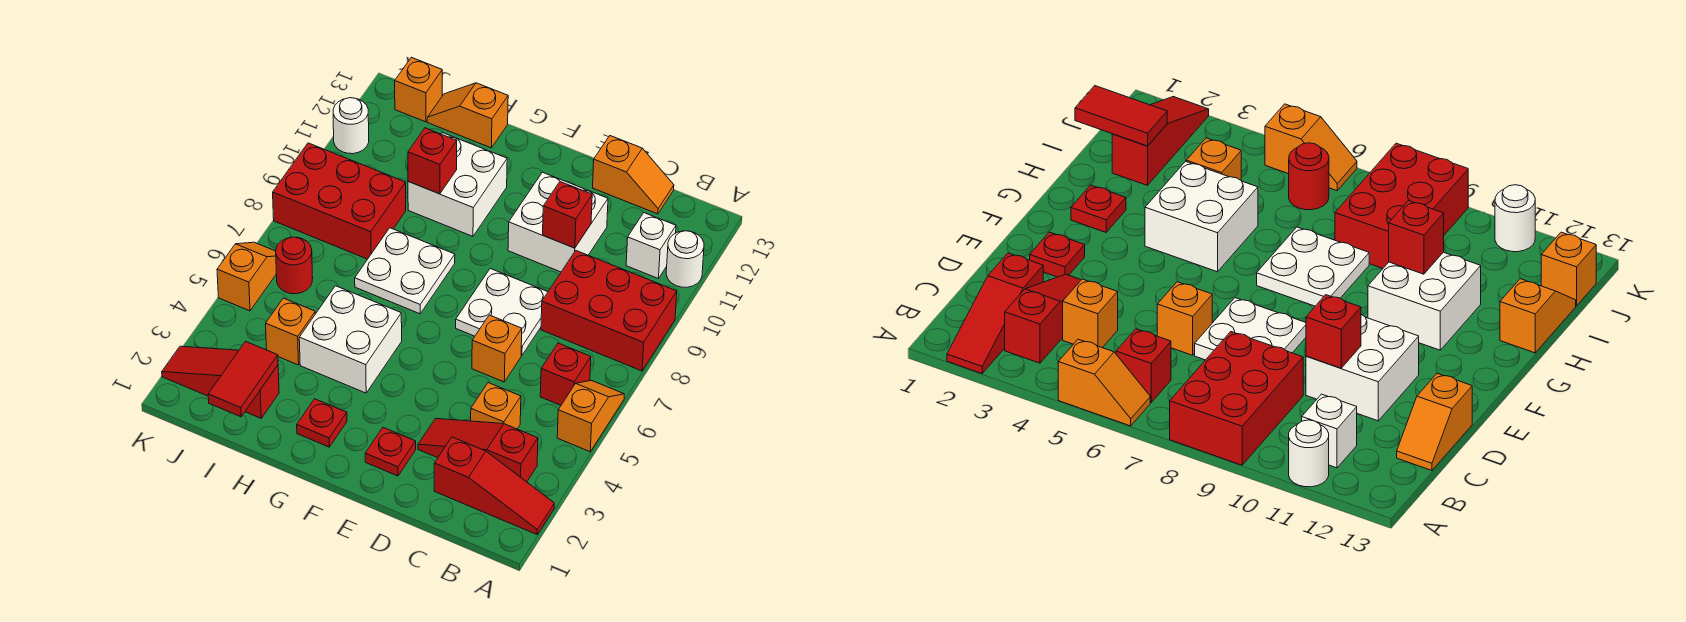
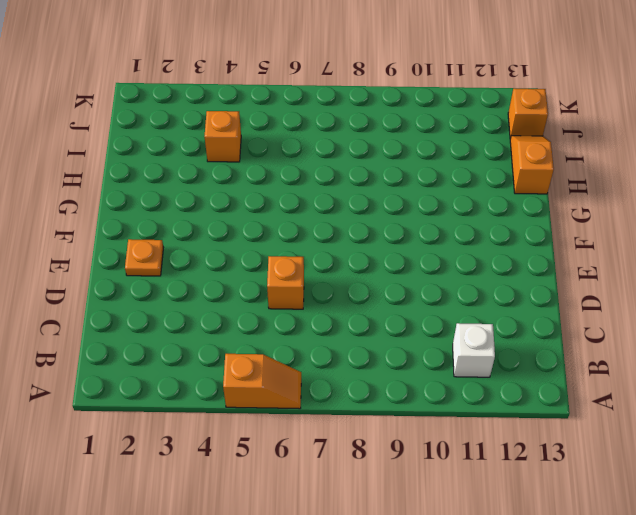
orange plate E2 level 1 -> red plate E2 level 1
none -> red slope A2:C2 level 1 top C
none -> red brick A8:C9 level 1
none -> white round brick A11 level 1

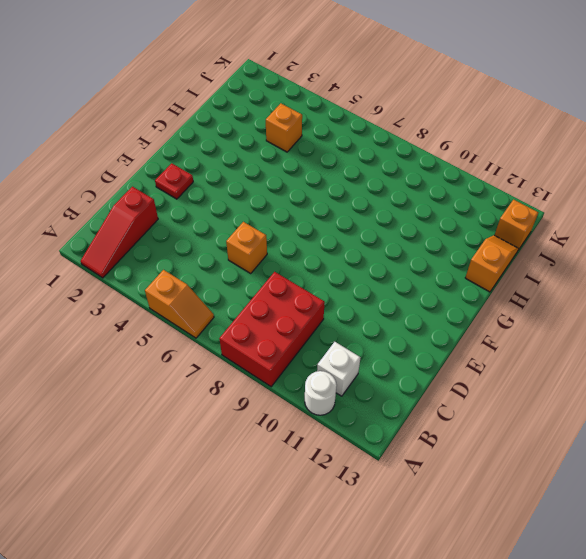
none -> red slope B3:D3 level 1 top B
none -> red brick B6 level 1
none -> orange brick C4 level 1

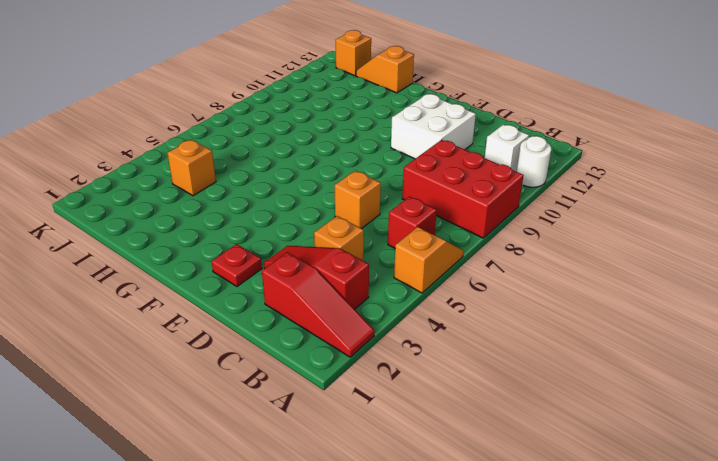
none -> orange slope C13:D13 level 1 top D
none -> white plate D7:E8 level 1
none -> red plate G2 level 1

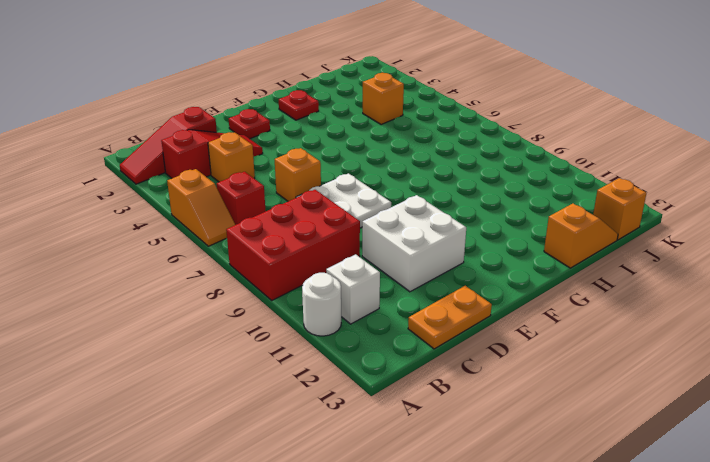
orange plate C13:D13 level 1 -> orange slope C13:D13 level 1 top D
none -> white brick G4:H5 level 1
none -> white plate G7:H8 level 1
none -> white brick G10:H11 level 1

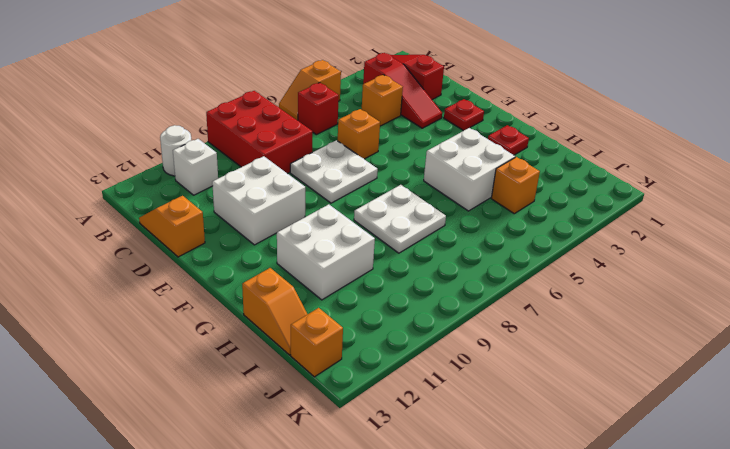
none -> red slope I2:K2 level 1 top I
none -> red brick I8:K9 level 1
none -> red round brick J6 level 1

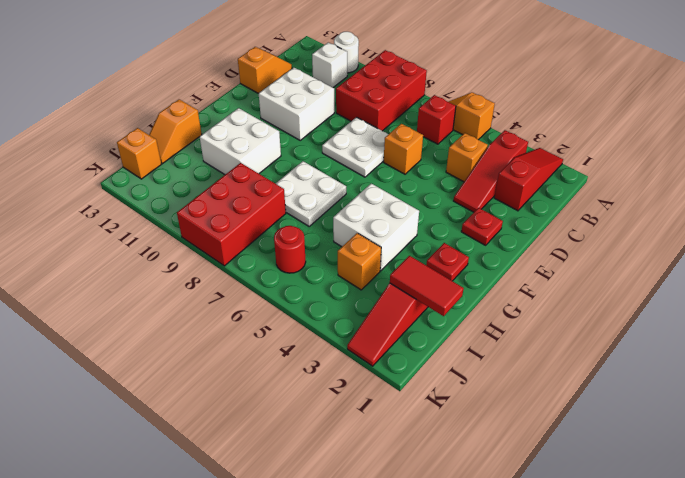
none -> orange slope K5:K6 level 1 top 5
none -> white round brick K11 level 1
none -> red brick D10 level 2

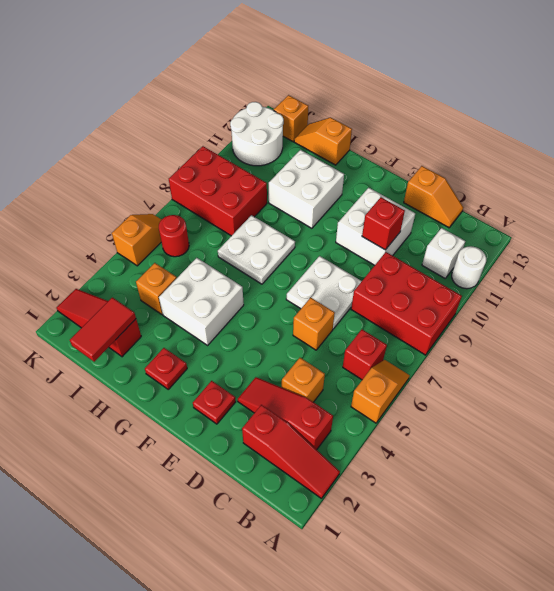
white round brick J11:K12 level 1 -> white round brick K11 level 1
none -> red brick H10 level 2

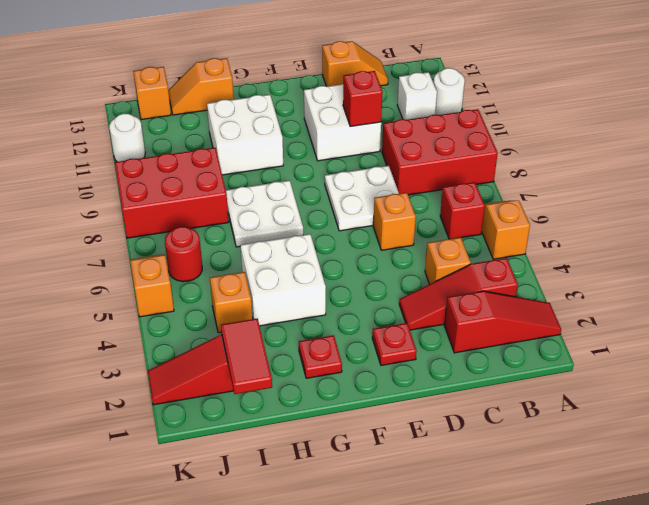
none -> red brick H10 level 2

